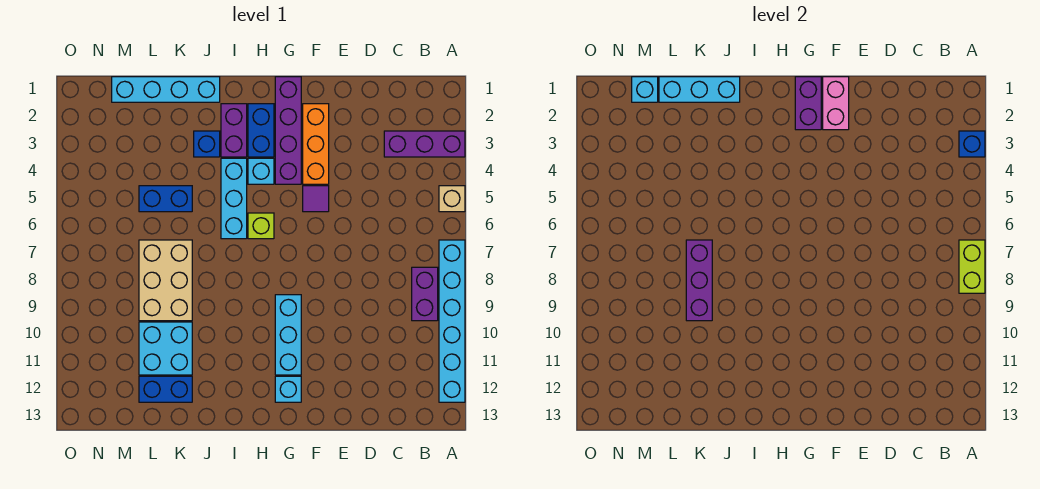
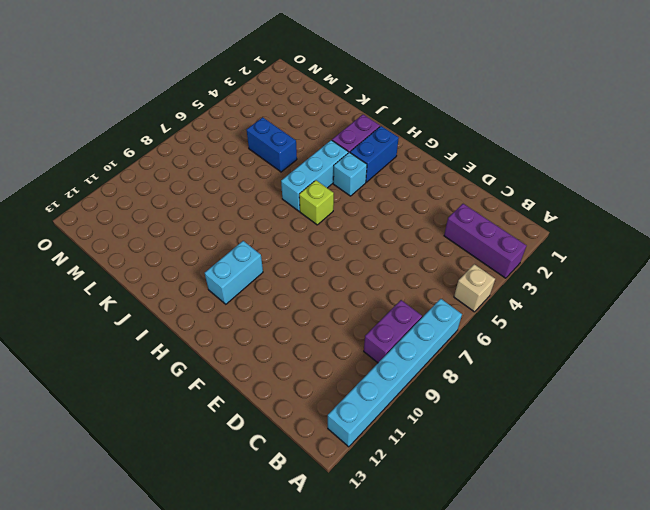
cyan brick H10:H11 level 1 -> none
none -> orange brick F2:F4 level 1
none -> purple tile F5 level 1
none -> purple brick G1:G4 level 1

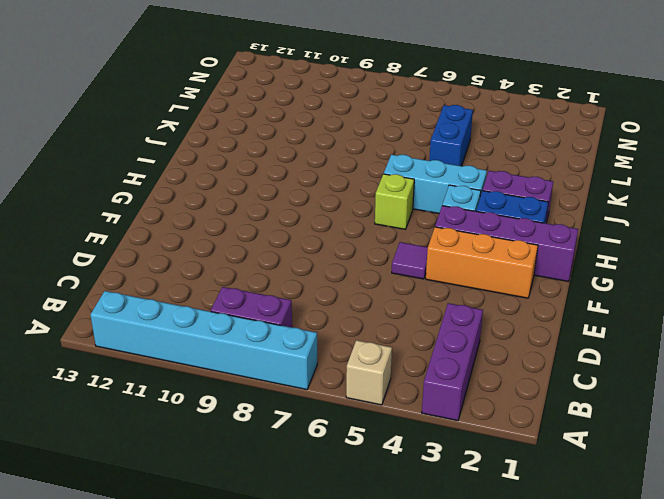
none -> cyan brick G9:G11 level 1
none -> cyan brick G12 level 1
none -> cyan brick J1:M1 level 1

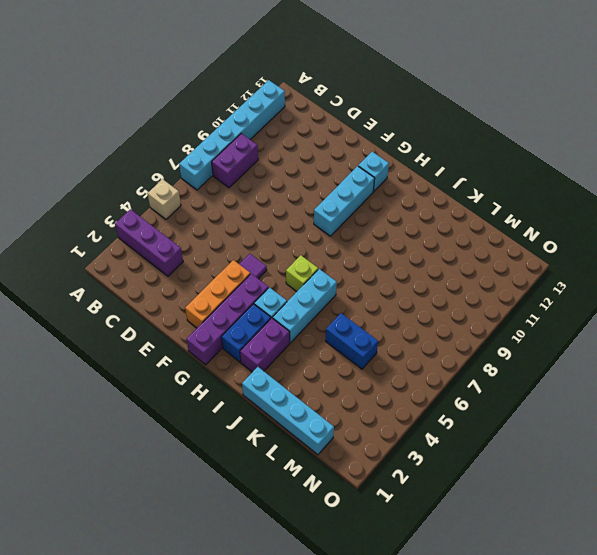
none -> blue brick J3 level 1
none -> tan brick K7:L9 level 1
none -> cyan brick K10:L11 level 1

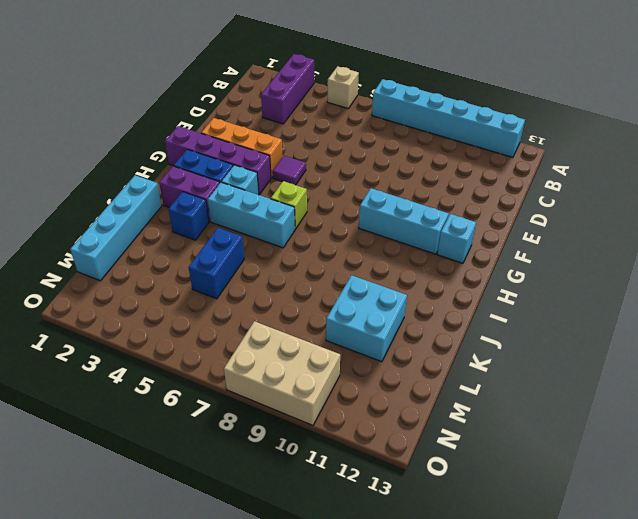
tan brick N8:O10 level 1 -> tan brick K7:L9 level 1
none -> purple brick B8:B9 level 1
none -> blue brick K12:L12 level 1
none -> blue brick A3 level 2

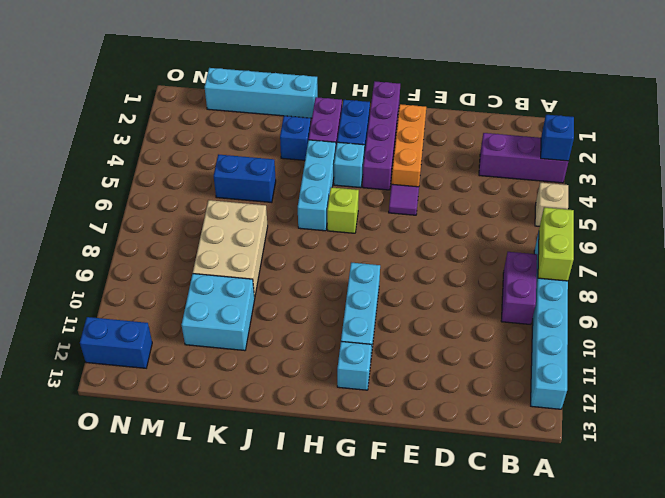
blue brick N12:O12 level 1 -> blue brick K12:L12 level 1
none -> pink brick F1:F2 level 2
none -> purple brick G1:G2 level 2
none -> cyan brick J1:L1 level 2

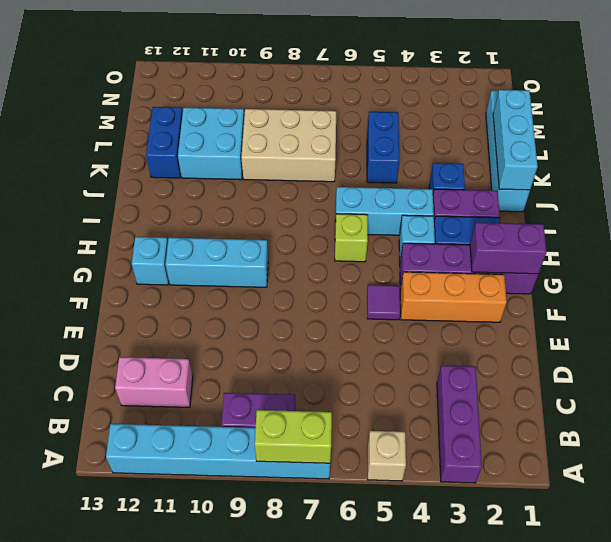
pink brick C11:C12 level 1 -> pink brick F1:F2 level 2
none -> blue brick A3 level 2
none -> purple brick K7:K9 level 2
none -> cyan brick M1 level 2

